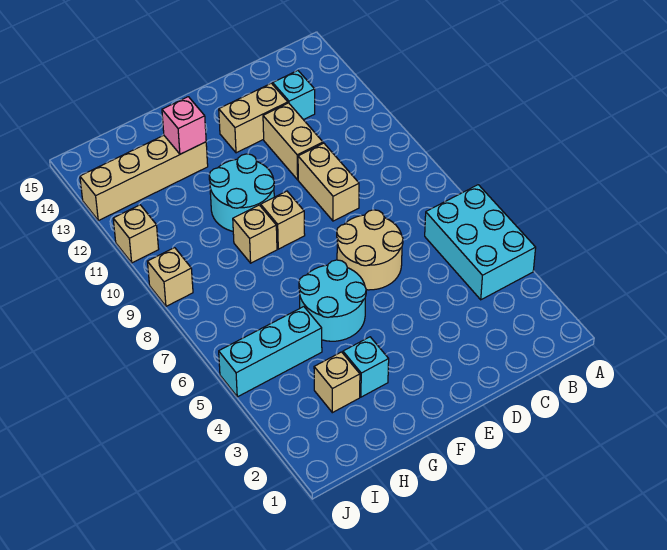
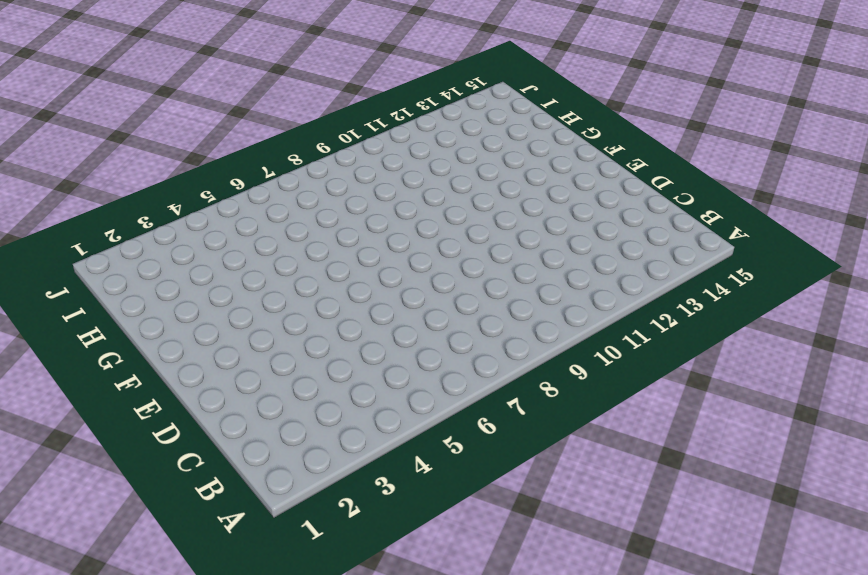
none -> cyan brick A4:B6 level 1
none -> cyan brick C13 level 1
none -> tan round brick D6:E7 level 1

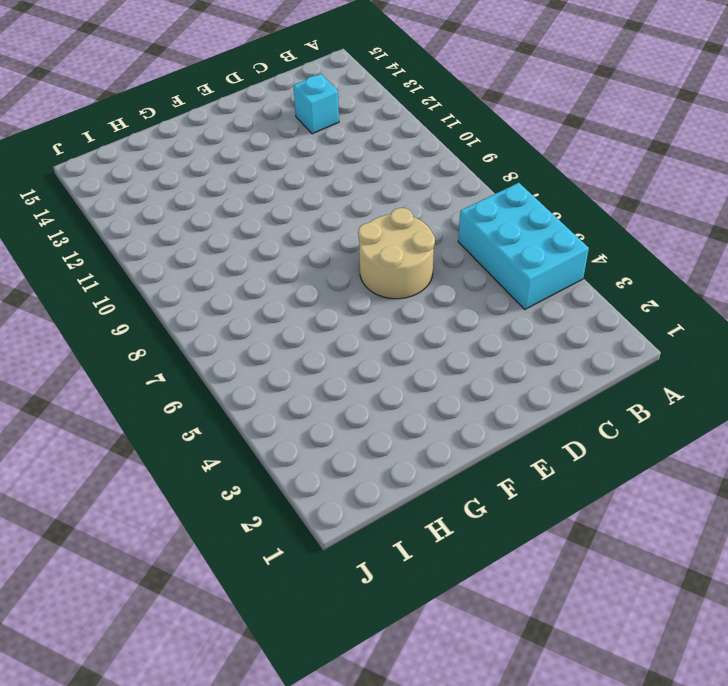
none -> tan brick D9:D10 level 1
none -> tan brick D11:D12 level 1
none -> tan brick D13:E13 level 1

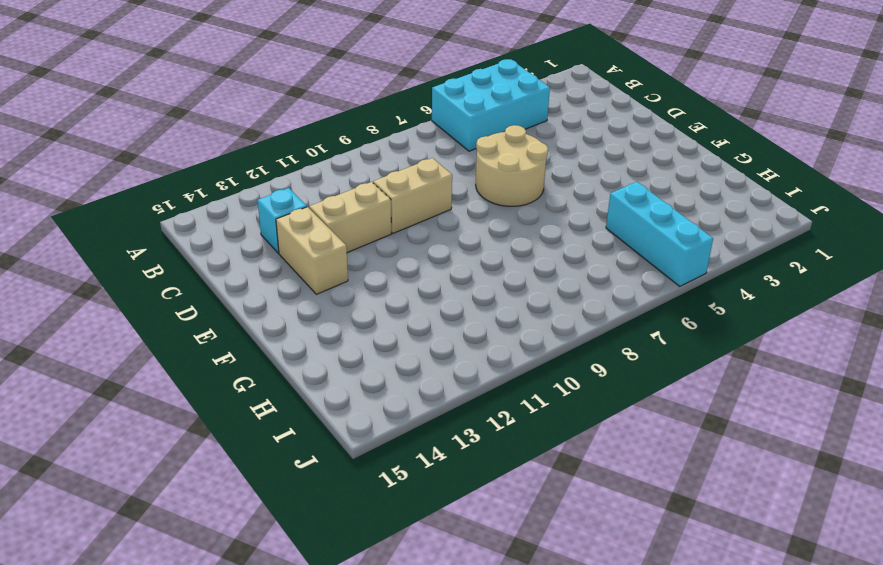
none -> cyan round brick F5:G6 level 1
none -> tan brick F9 level 1
none -> cyan round brick F10:G11 level 1

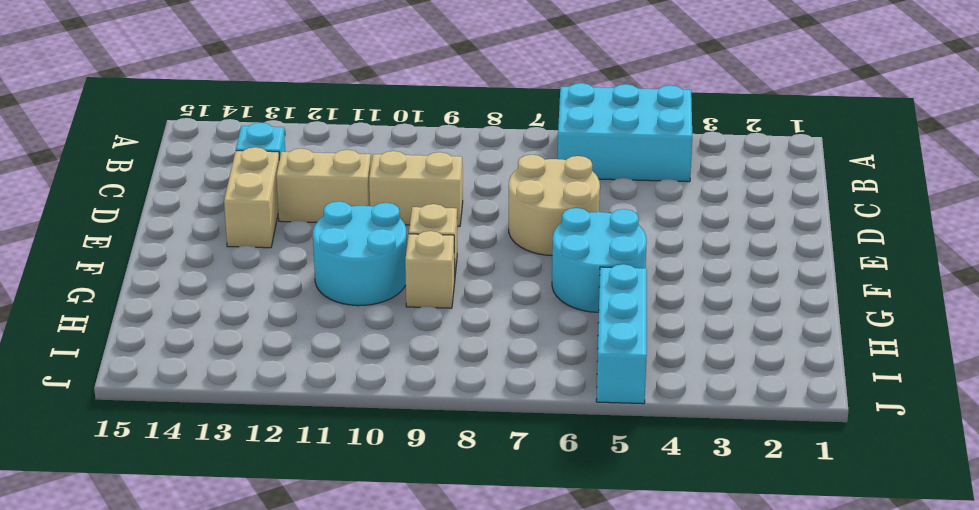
none -> cyan brick G3 level 1
none -> tan brick G13:J13 level 1
none -> tan brick H3 level 1

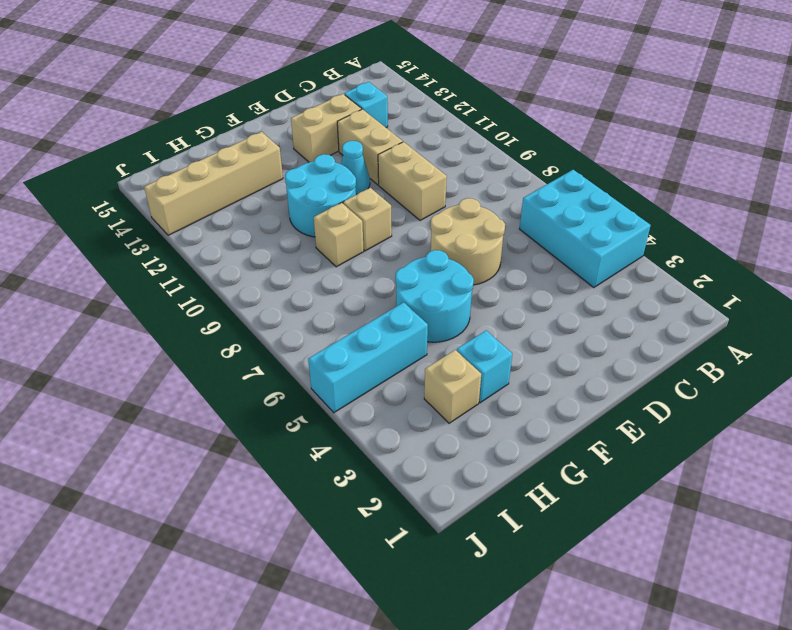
cyan cone E11 level 1 -> none
none -> tan brick J9 level 1
none -> tan brick J11 level 1
none -> pink brick G13 level 2

